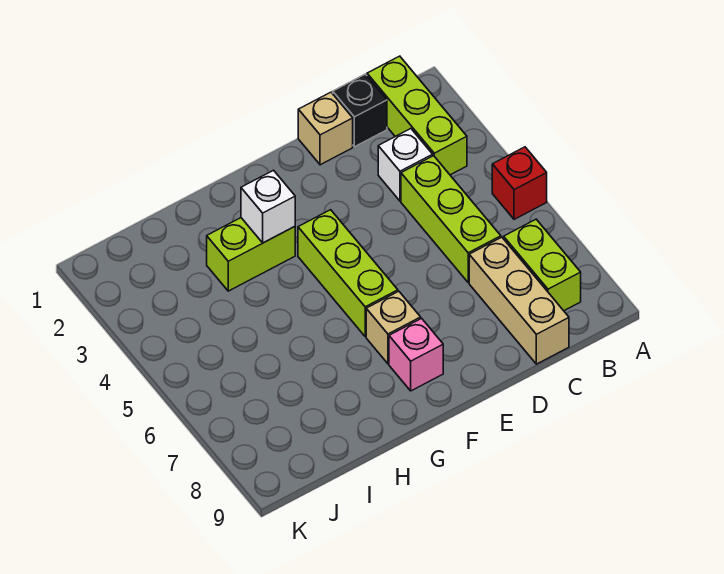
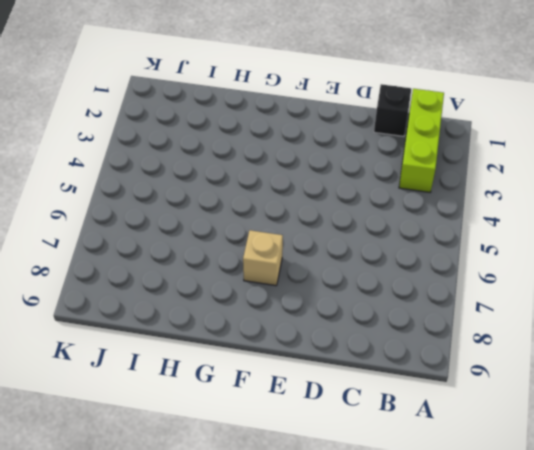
none -> red brick A5 level 1
none -> lime brick B7:B8 level 1
none -> white brick C3 level 1

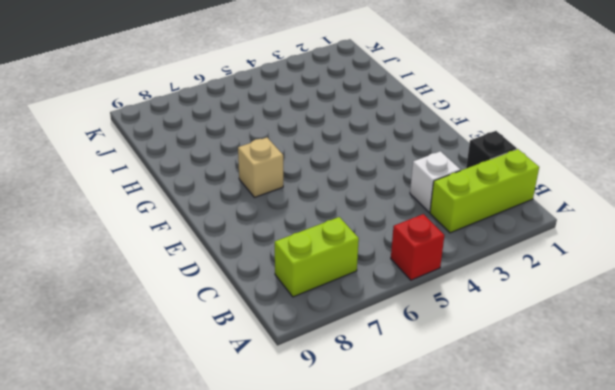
none -> lime brick C4:C6 level 1
none -> tan brick C7:C9 level 1
none -> tan brick D1 level 1

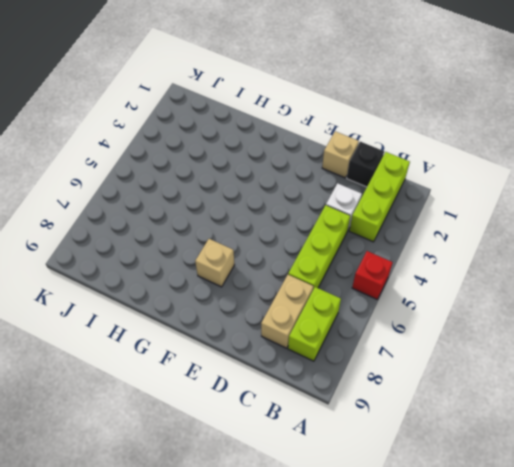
tan brick C7:C8 level 1 -> tan brick C7:C9 level 1
none -> lime brick F4:F6 level 1
none -> pink brick F8 level 1
none -> lime brick G3:H3 level 1

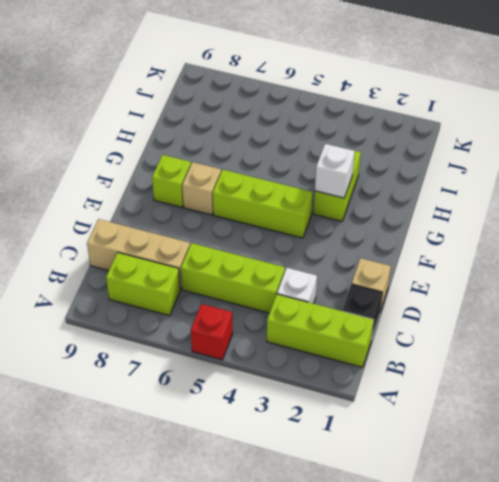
lime brick F8 level 1 -> pink brick F8 level 1

